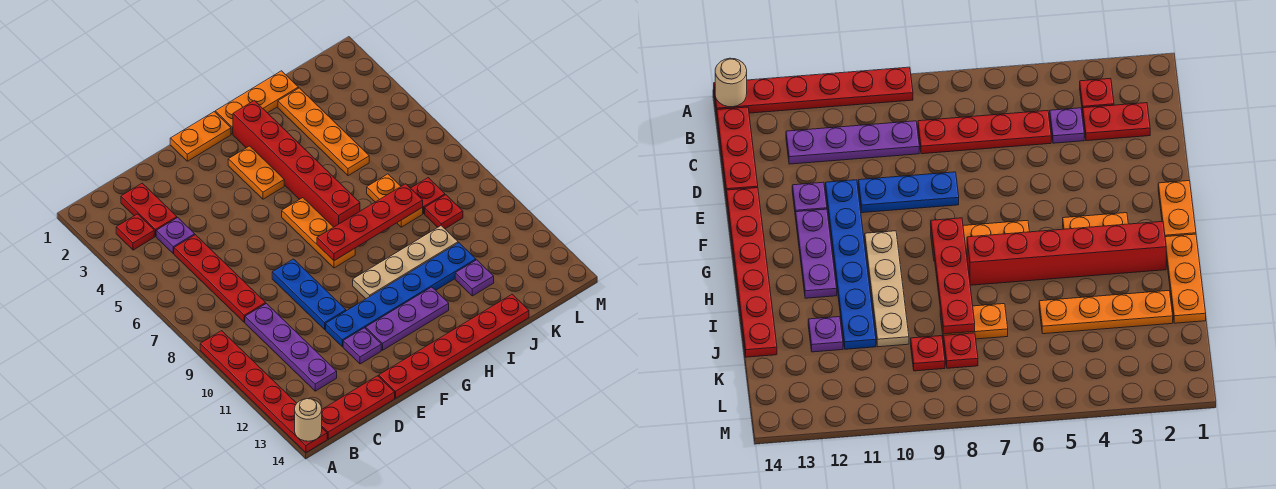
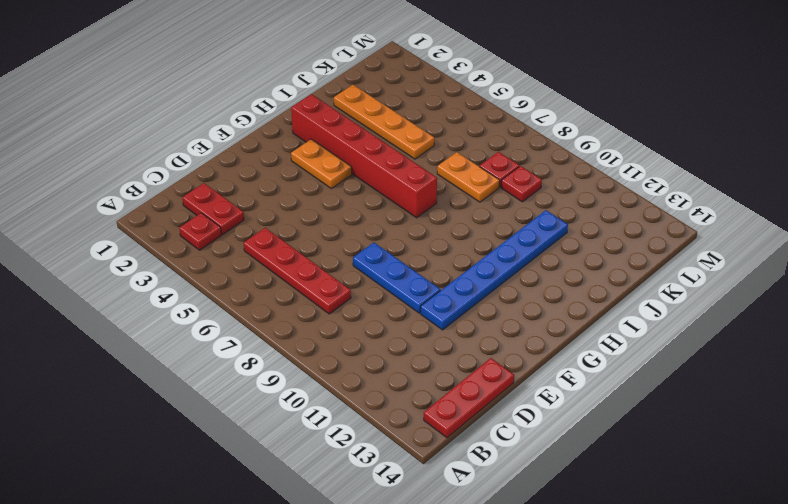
none -> red plate A9:A14 level 1
none -> purple plate C4 level 1
none -> purple plate C9:C12 level 1

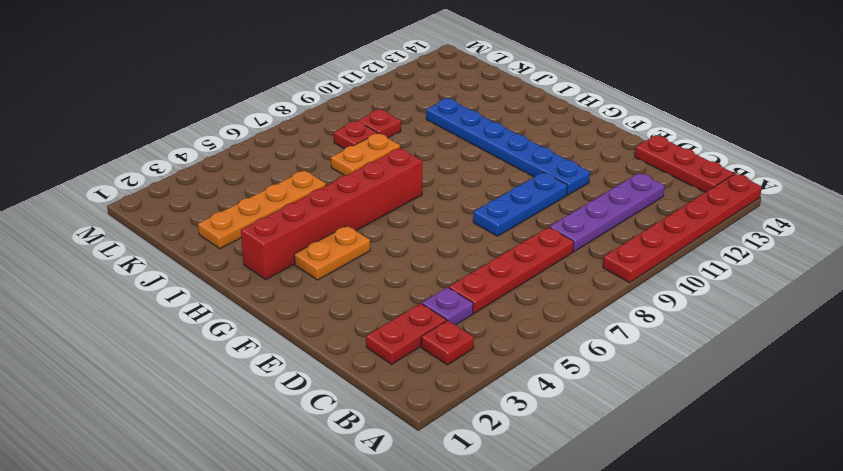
none -> purple plate E12 level 1
none -> red plate E14:J14 level 1
none -> orange plate F1:G1 level 1

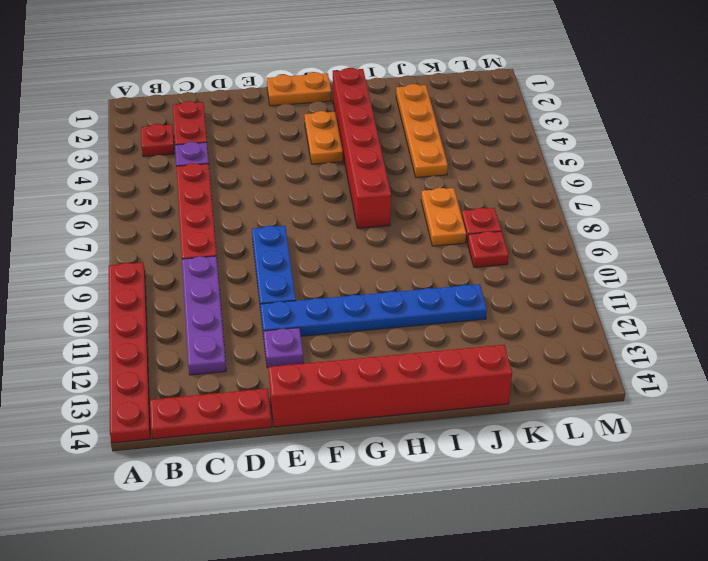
red brick E14:J14 level 1 -> red plate E14:J14 level 1
none -> purple plate F12:H12 level 1
none -> orange plate G6:G8 level 1
none -> tan plate G10:J10 level 1

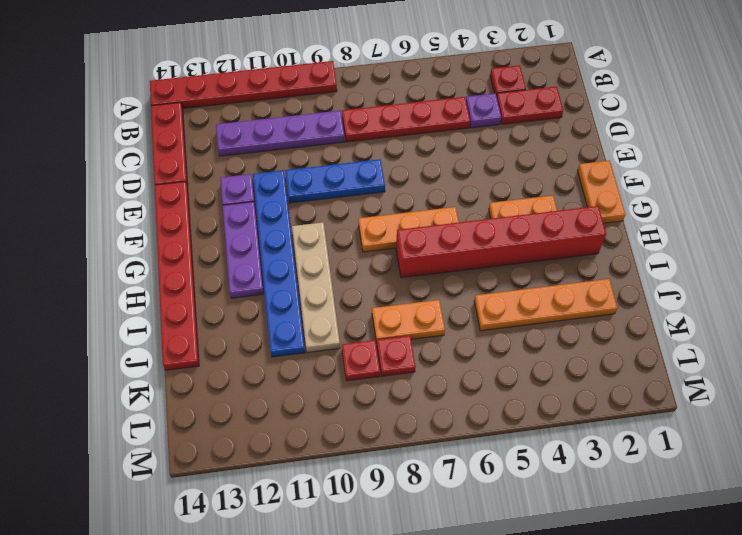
none -> orange plate H1:J1 level 1
none -> purple plate J12 level 1
none -> tan round brick A14 level 2

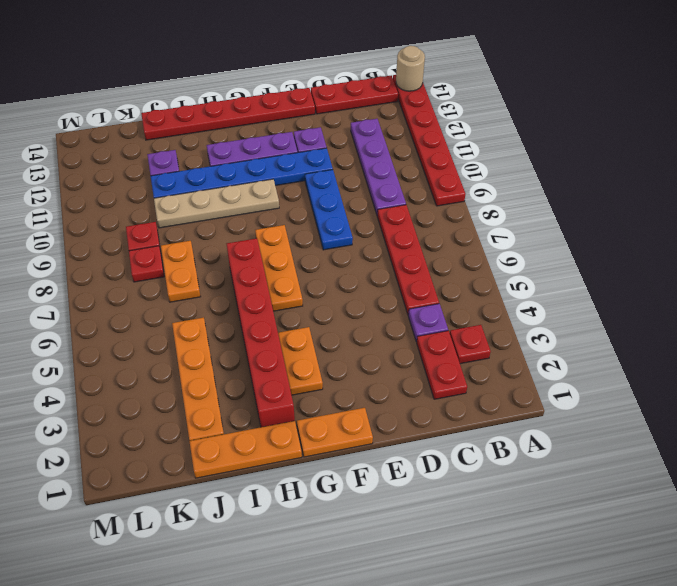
none -> red plate G8:J8 level 2

